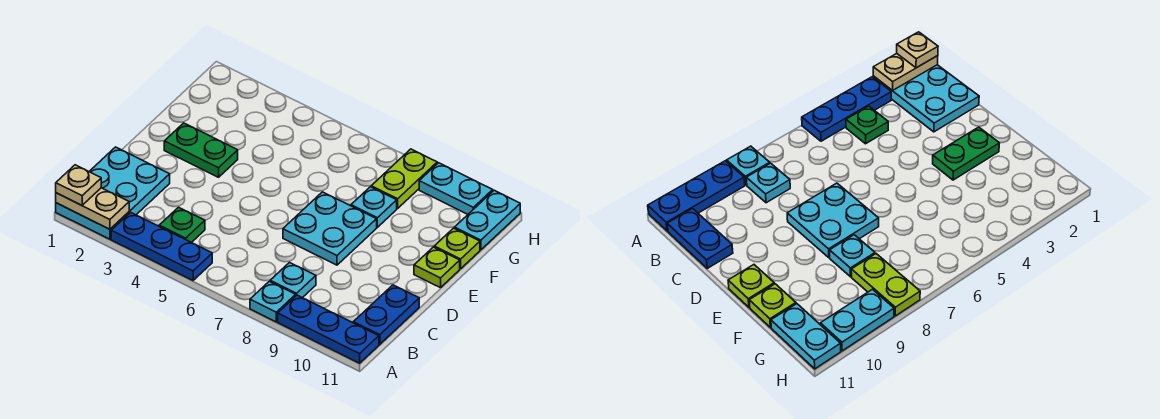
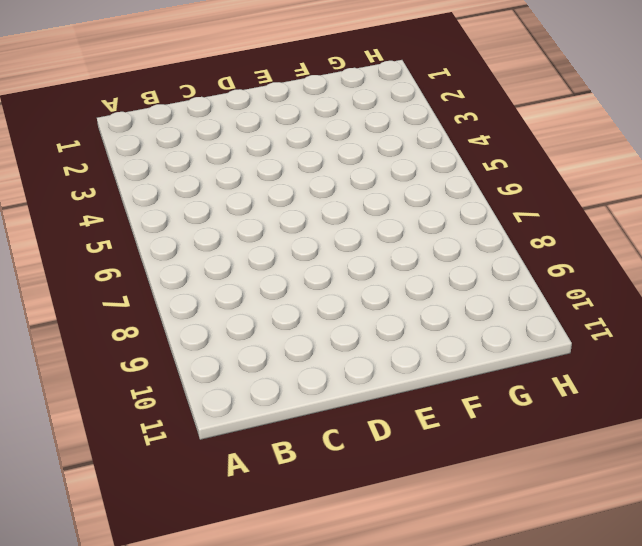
none -> cyan plate A1:C2 level 1
none -> blue plate A3:A5 level 1
none -> cyan plate A8 level 1

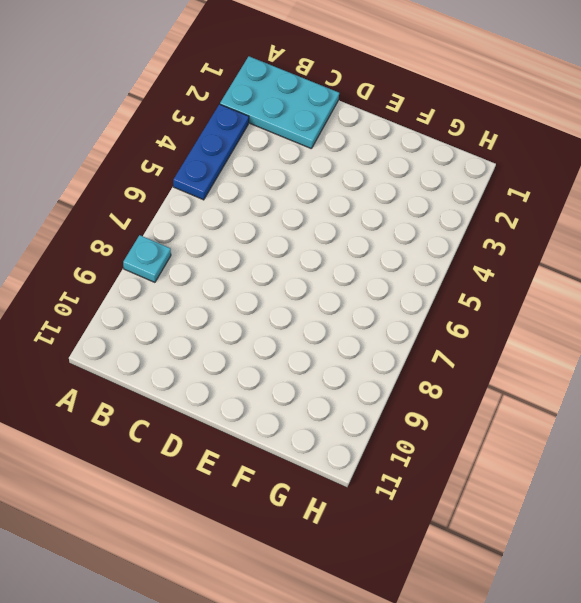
none -> blue plate A9:A11 level 1
none -> green plate B4 level 1
none -> cyan plate B8 level 1

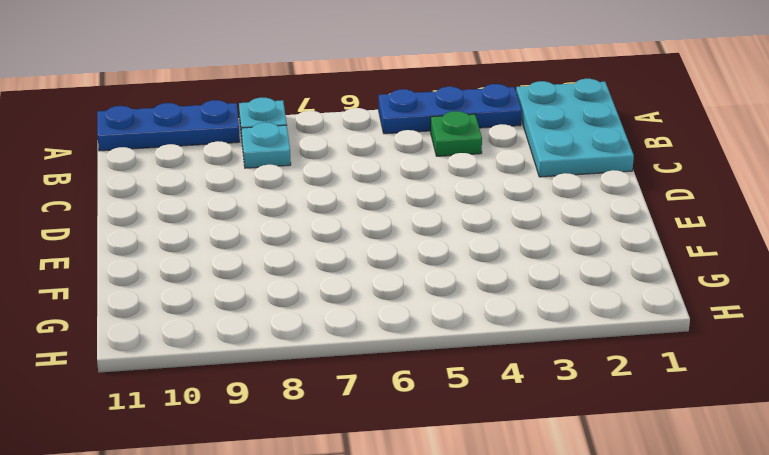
none -> blue plate B11:C11 level 1
none -> cyan plate D7:E8 level 1
none -> green plate E2:E3 level 1

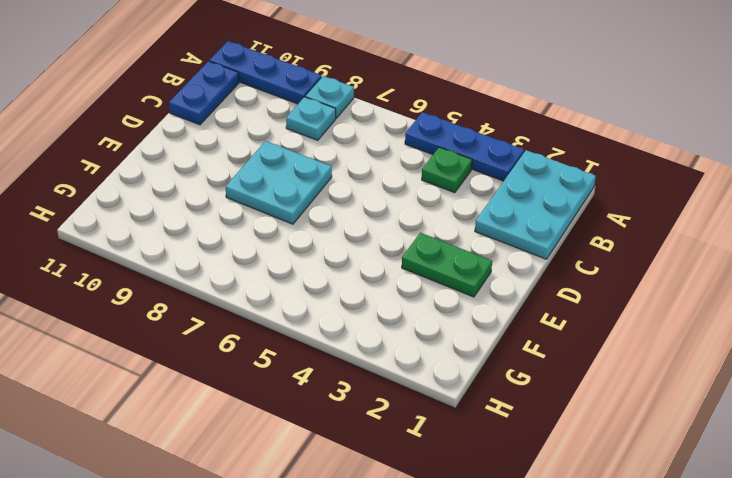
none -> lime plate E11 level 1
none -> cyan plate F8 level 1
none -> lime plate F11 level 1

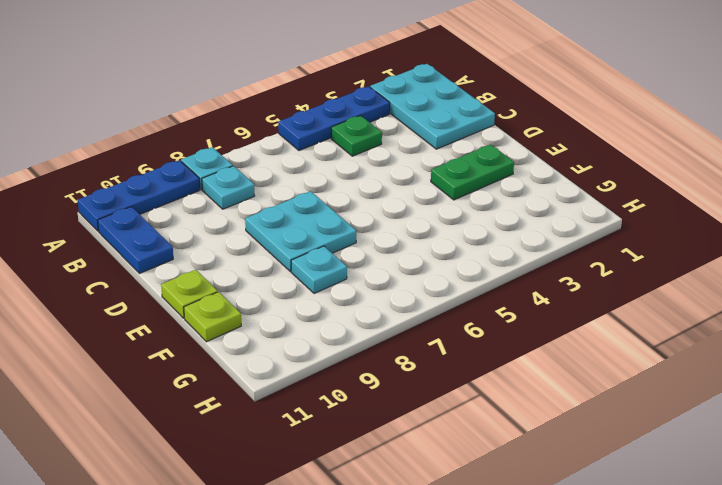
none -> lime plate G8:H8 level 1
none -> cyan plate G11:H11 level 1
none -> cyan plate H9:H10 level 1

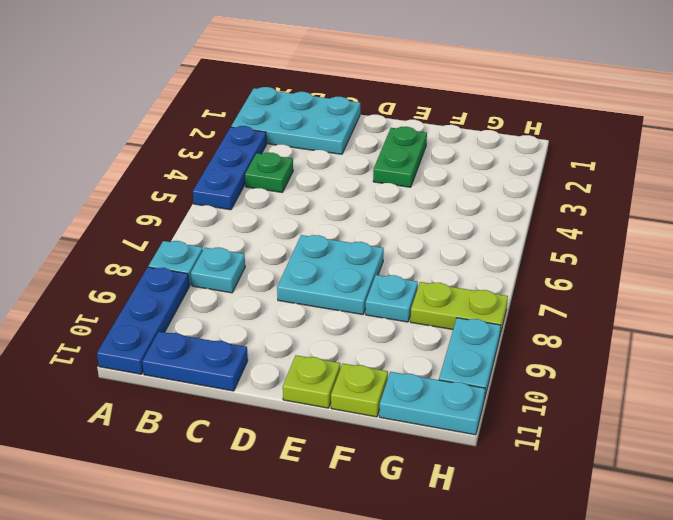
none -> tan plate A1:A2 level 2
none -> tan plate A1 level 3

